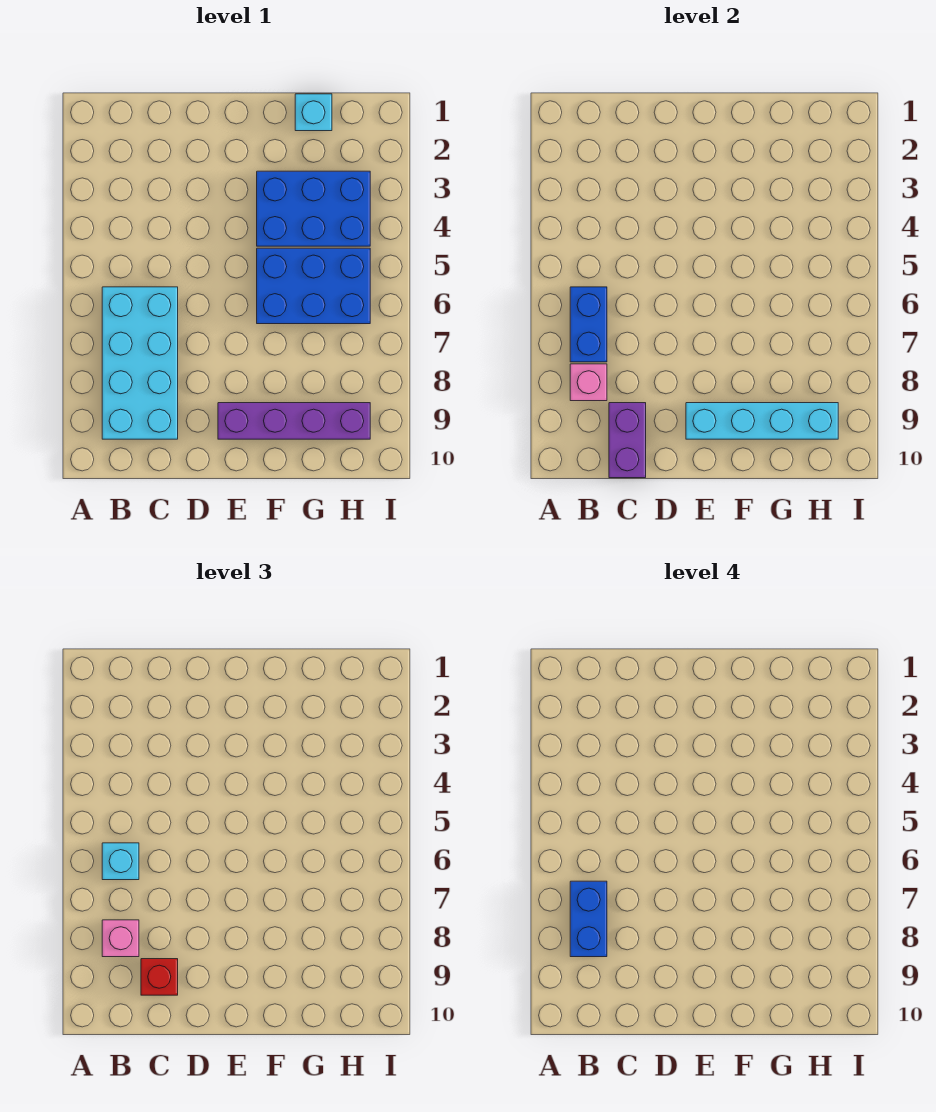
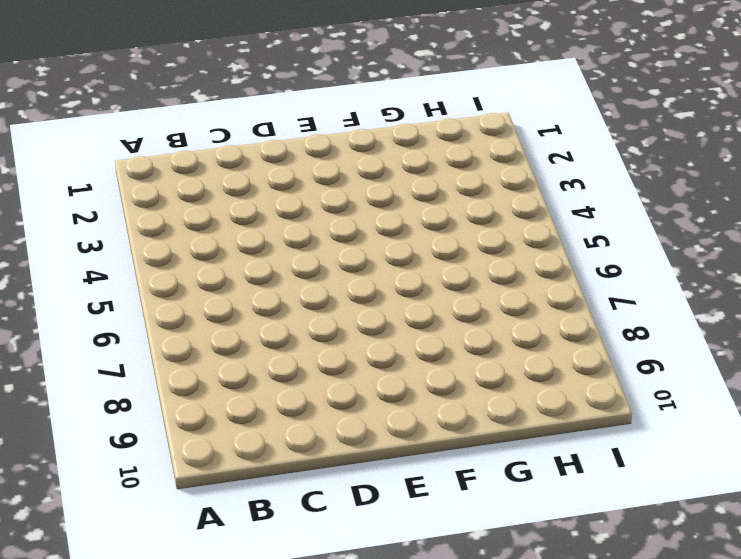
none -> cyan brick B6:C9 level 1
none -> purple brick E9:H9 level 1
none -> blue brick F3:H4 level 1

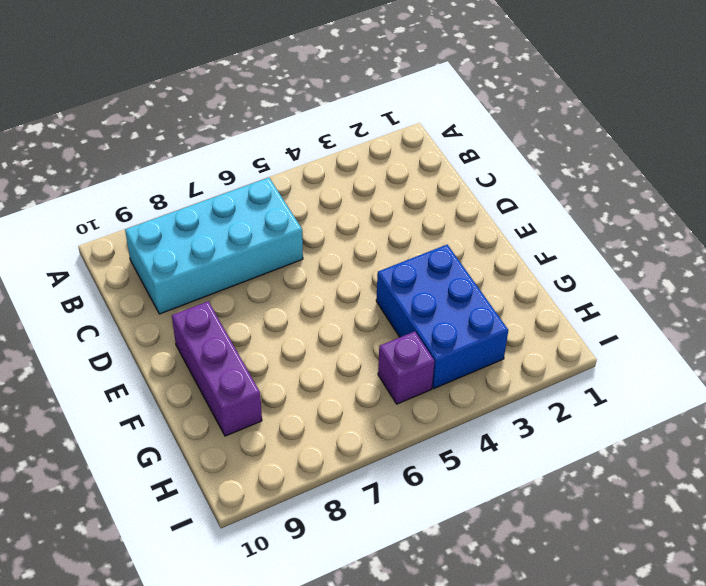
purple brick E9:G9 level 1 -> purple brick E9:H9 level 1
purple brick H5 level 1 -> blue brick F5:H6 level 1
none -> cyan brick G1 level 1
none -> blue brick B6:B7 level 2
none -> pink brick B8 level 2

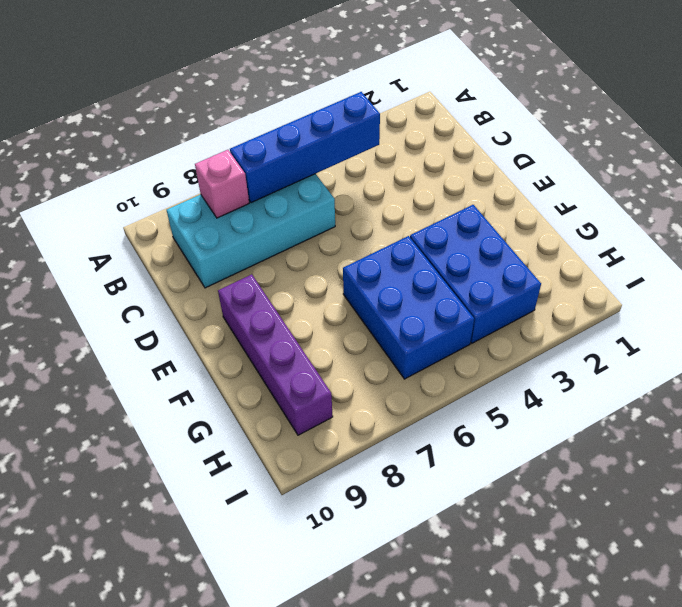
blue brick B4:B7 level 2 -> blue brick B6:B7 level 2
none -> cyan brick G1 level 1
none -> purple brick C9:C10 level 2
none -> cyan brick E9:H9 level 2

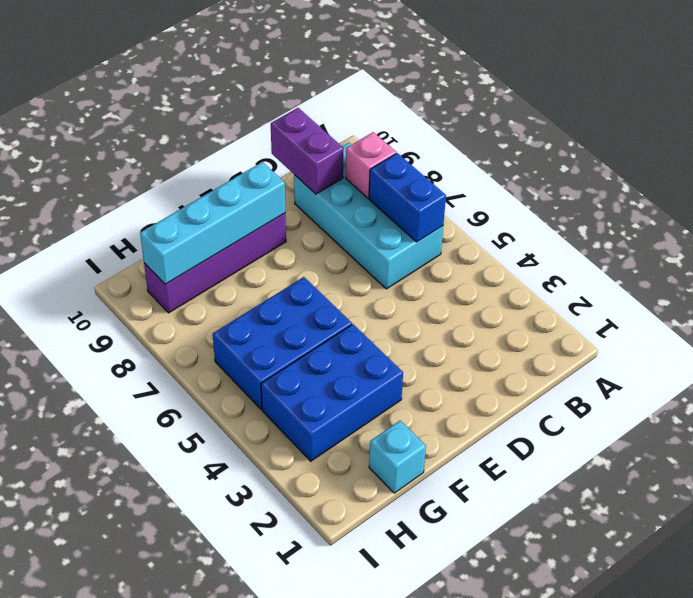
none -> cyan brick B6 level 3
none -> pink brick B8 level 3
none -> red brick C9 level 3

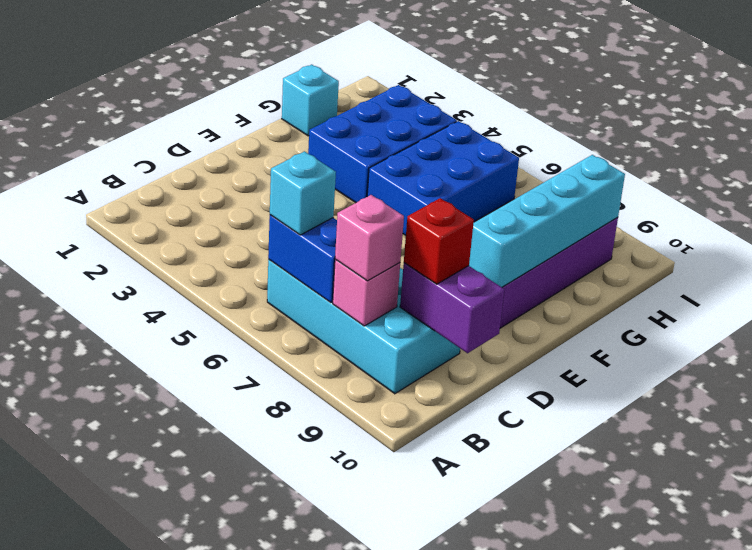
none -> blue brick B7:B8 level 4

